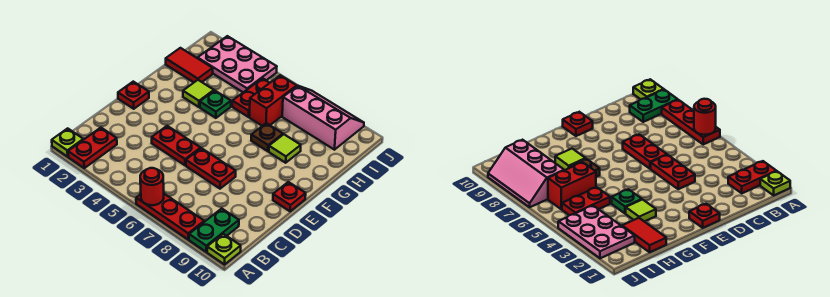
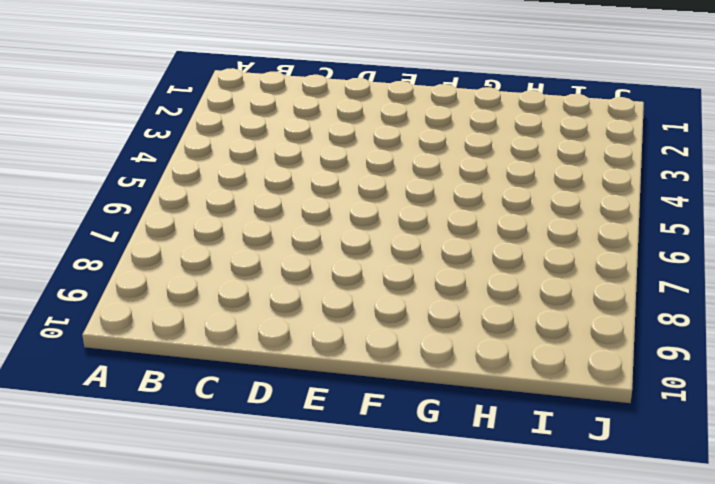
none -> lime plate A1 level 1
none -> red plate A2:B2 level 1
none -> red plate A6:A8 level 1

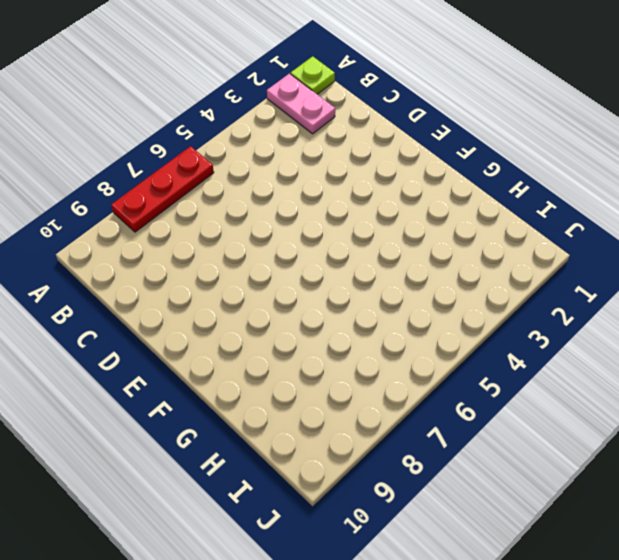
pink plate A2:B2 level 1 -> red plate A2:B2 level 1
none -> green plate A9:B9 level 1
none -> lime plate A10 level 1
none -> red plate D4:D5 level 1

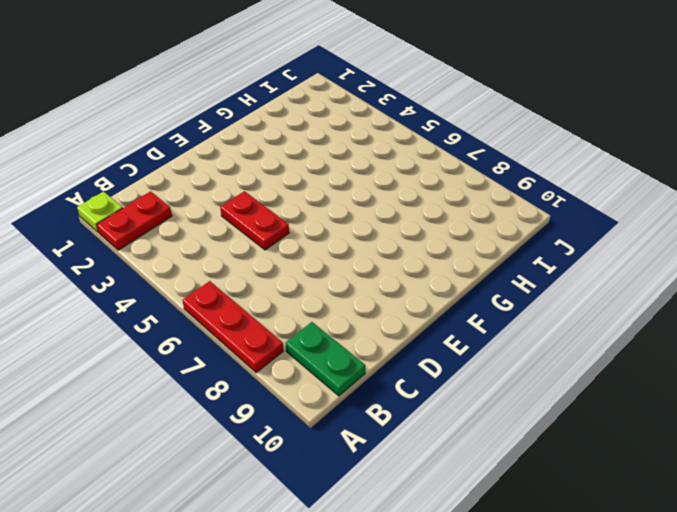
green plate B9:B10 level 1 -> green plate A9:B9 level 1
none -> lime plate A10 level 1
none -> red plate D6:D7 level 1
none -> red plate E1 level 1

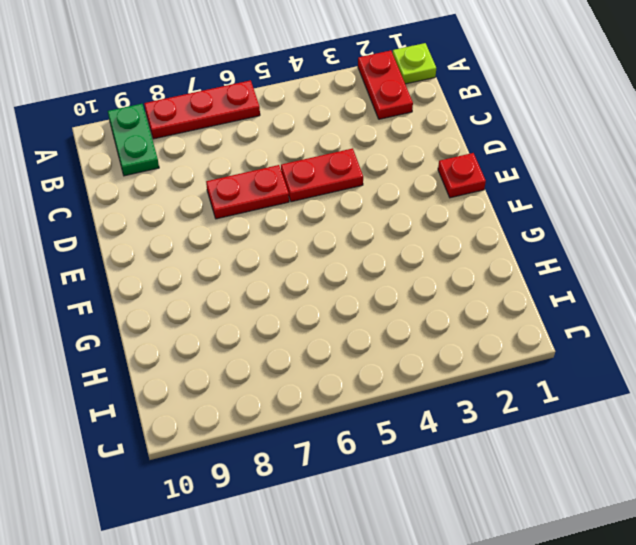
none -> lime plate A10 level 1
none -> red plate E10 level 1
none -> lime tile G3 level 1

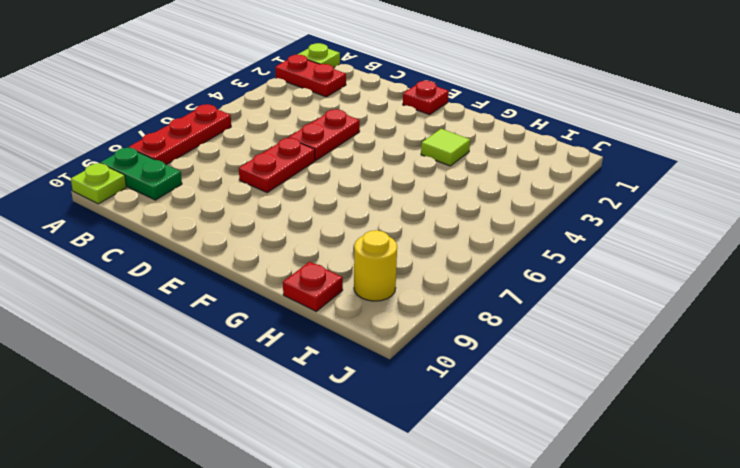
red plate H10 level 1 -> red plate E10 level 1
yellow round brick I9 level 1 -> pink slope I7:J9 level 1 top I
none -> green plate G4 level 1
none -> brown plate G7 level 1
none -> lime tile G8 level 1

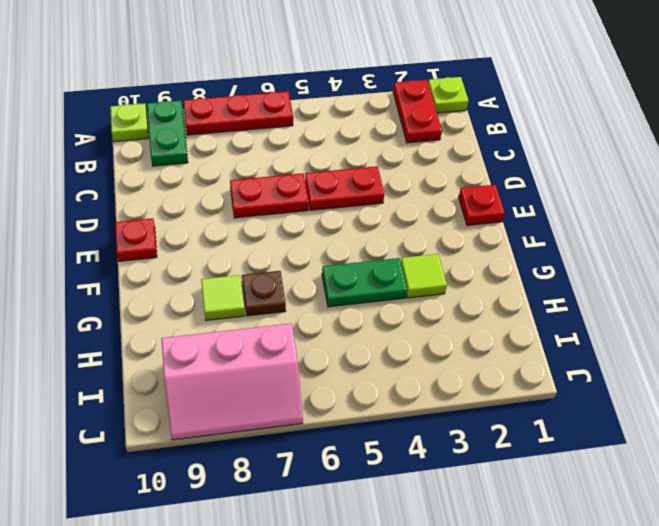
green plate G4:G5 level 1 -> green plate G4 level 1
none -> red tile H1:H2 level 1
none -> red plate H5:I5 level 1
none -> red brick H6:I6 level 1

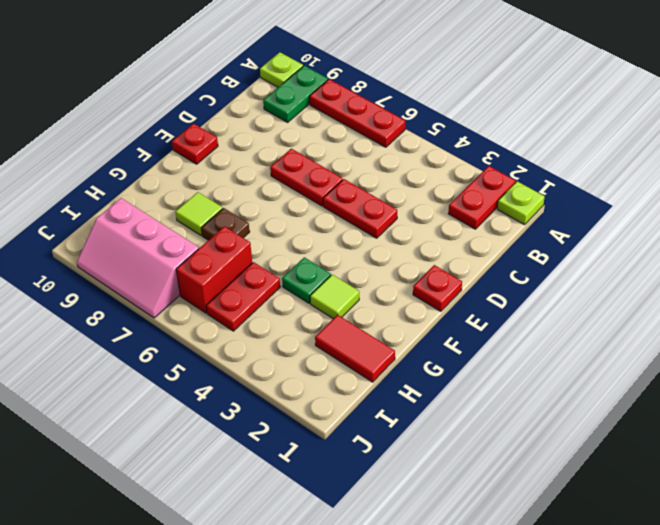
none -> pink plate I2:J4 level 1
none -> red round brick A6 level 2

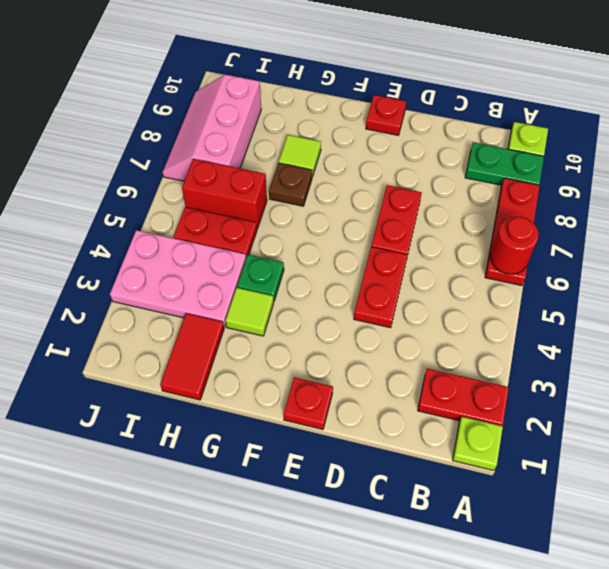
pink plate H3:J4 level 1 -> pink plate I2:J4 level 1

